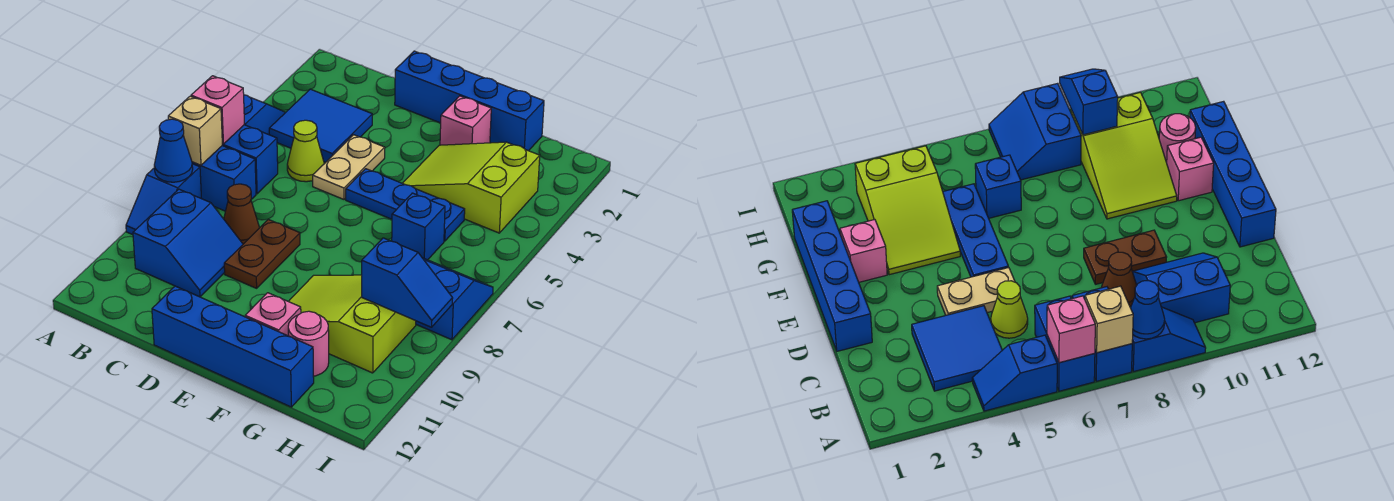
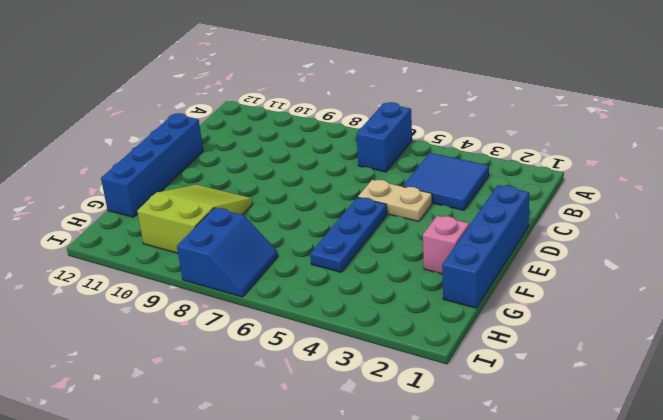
none -> blue slope A4:A5 level 1 top 5
none -> blue brick A7:B7 level 1
none -> blue slope A8:A9 level 1 top 8

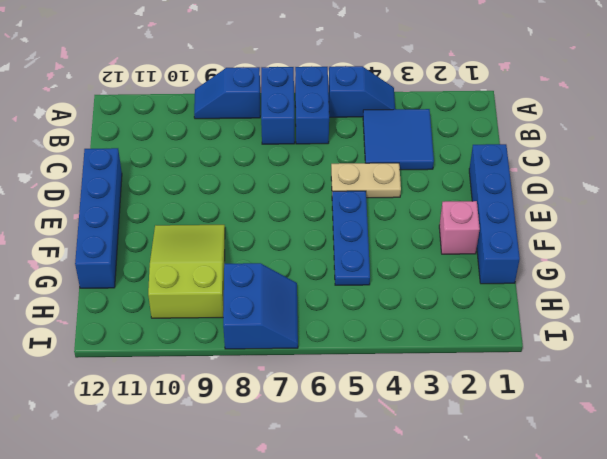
none -> blue slope B9:C10 level 1 top B
none -> lime cone C5 level 1
none -> brown cone C8 level 1

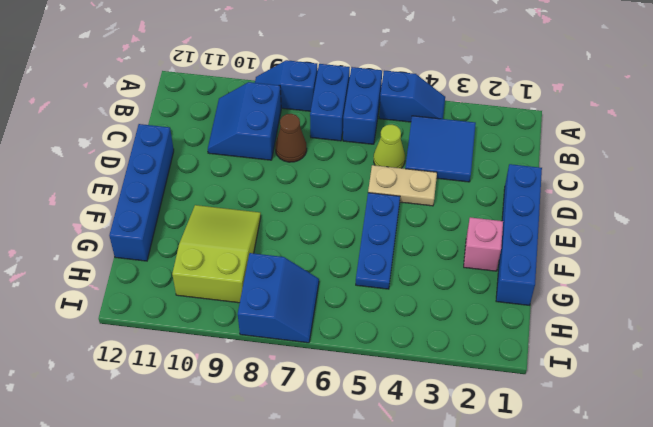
blue slope B9:C10 level 1 top 9 -> blue slope B9:C10 level 1 top B
none -> brown plate D8:D9 level 1
none -> lime slope F3:H4 level 1 top H
none -> pink brick F11 level 1

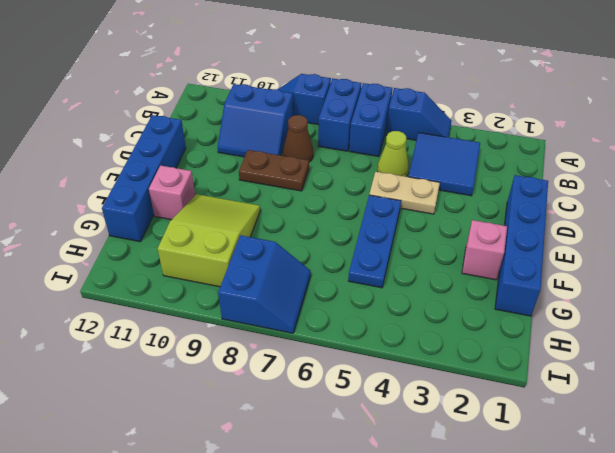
none -> lime slope F3:H4 level 1 top H
none -> blue brick G6 level 1
none -> pink round brick G11 level 1

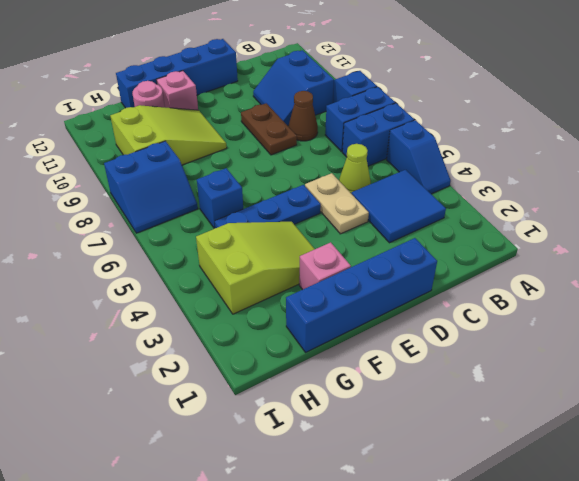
none -> pink brick A6 level 2
none -> tan brick A7 level 2
none -> blue cone A8 level 2

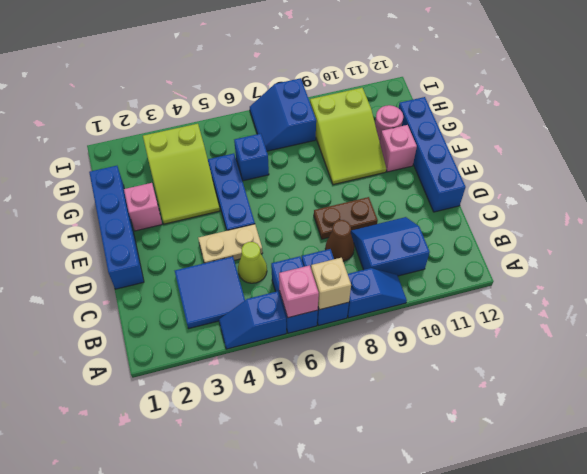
none -> blue cone A8 level 2
none -> blue slope H9:I9 level 2 top H

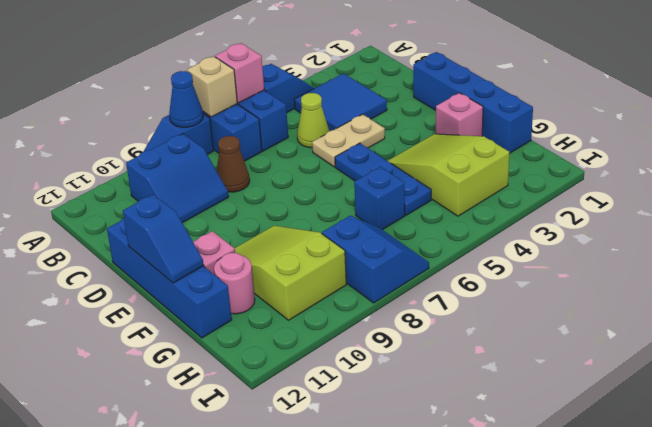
blue slope E12:F12 level 2 top E -> blue slope H9:I9 level 2 top H
none -> brown plate D8:D9 level 1

